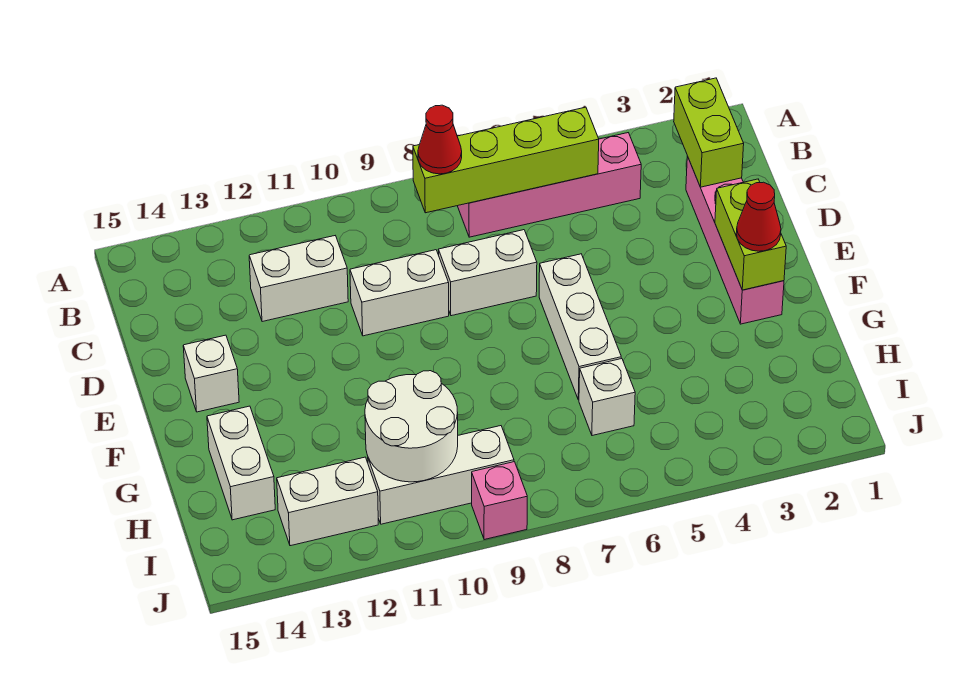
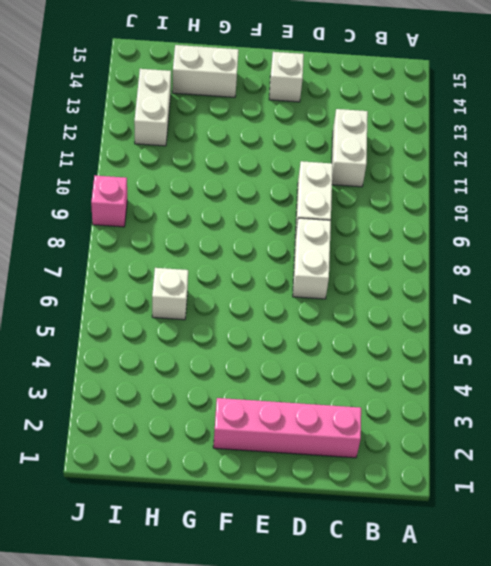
none -> pink brick B4:B7 level 1
none -> white brick E6:G6 level 1
none -> white brick I9:I11 level 1

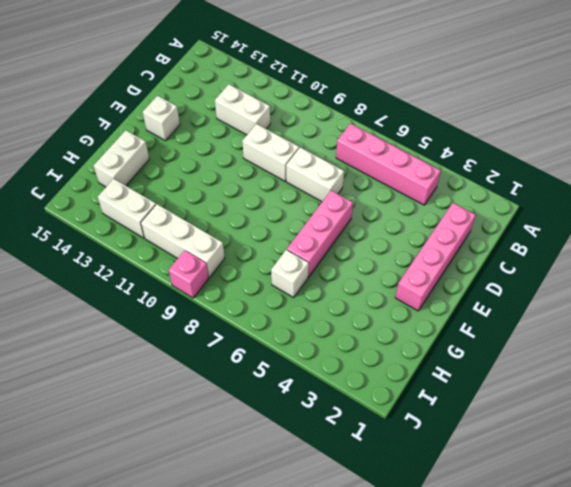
pink brick E6:G6 level 1 -> white brick E6:G6 level 1
none -> lime brick B2:C2 level 2
none -> lime brick B5:B8 level 2
none -> lime brick E2:F2 level 2

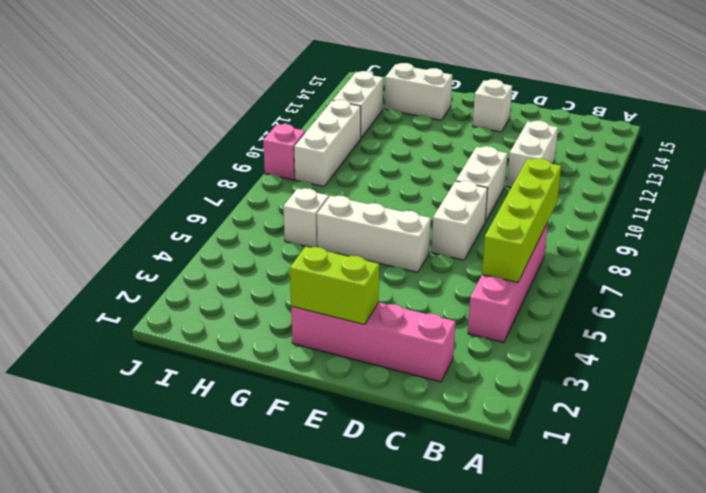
none -> lime brick B2:C2 level 2
none -> white round brick H10:I11 level 2
none -> red cone B8 level 3

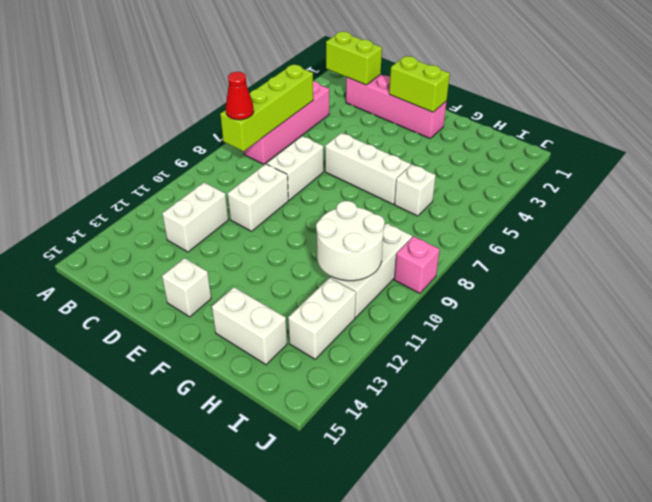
none -> red cone F2 level 3

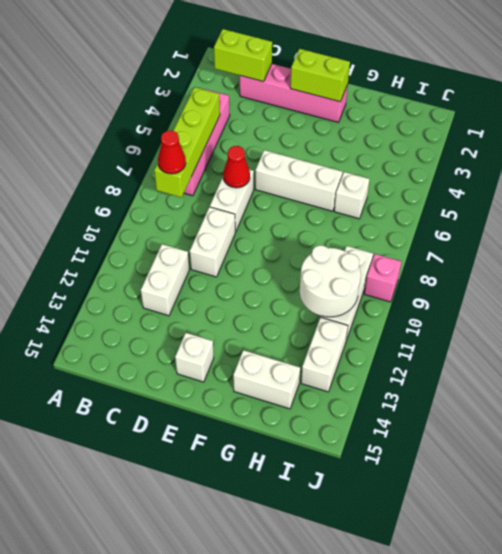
red cone D7 level 2 -> red cone F2 level 3

